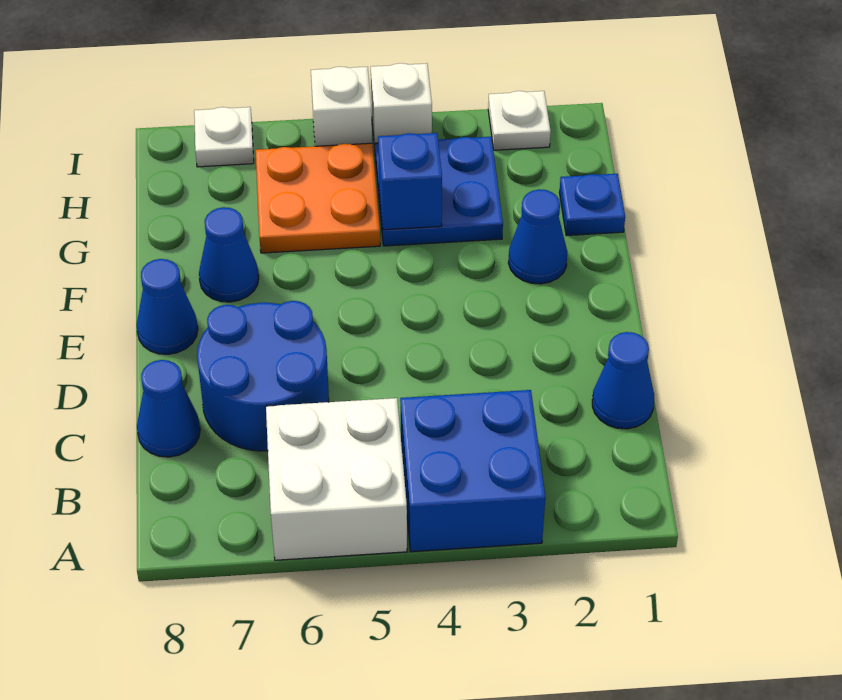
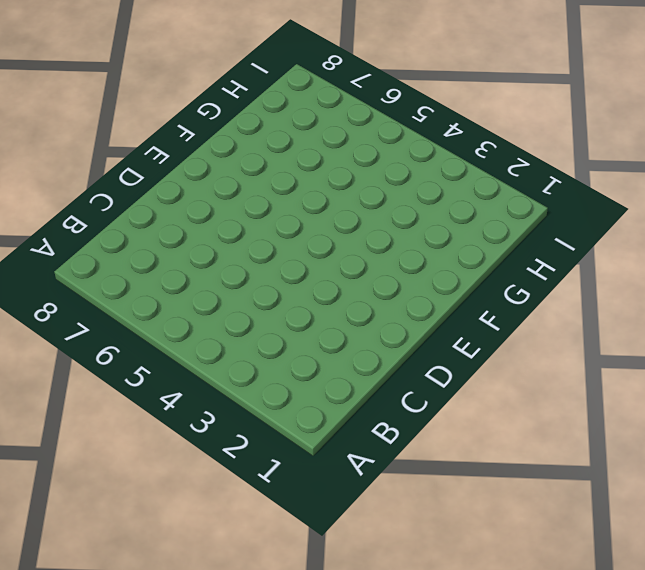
none -> blue brick A3:B4 level 1
none -> white brick A5:B6 level 1
none -> blue cone C1 level 1

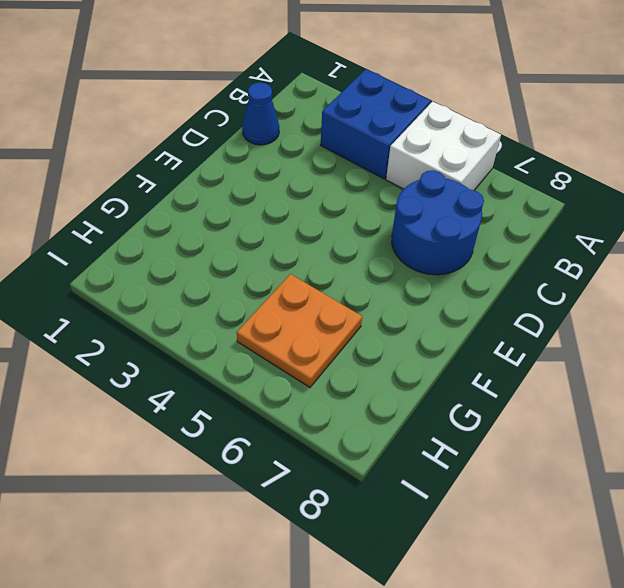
none -> blue cone C8 level 1
none -> blue cone E8 level 1
none -> blue cone F2 level 1

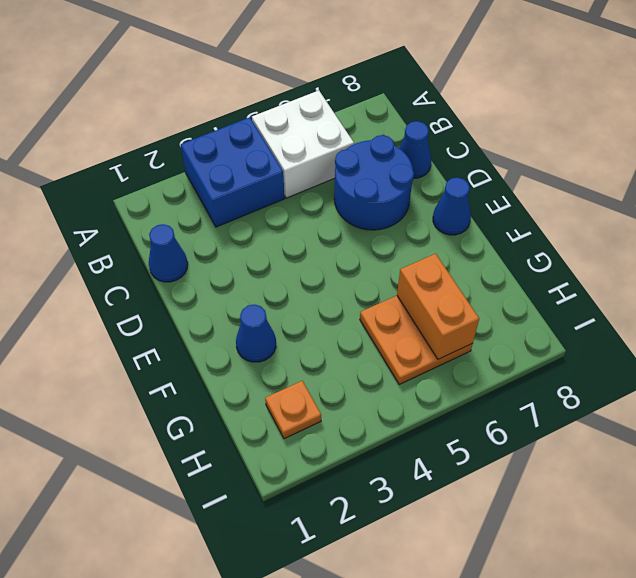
orange brick G6:H6 level 2 -> none
orange plate H2 level 1 -> none
none -> blue cone F7 level 1
none -> blue plate G1 level 1
none -> blue plate G3:H4 level 1

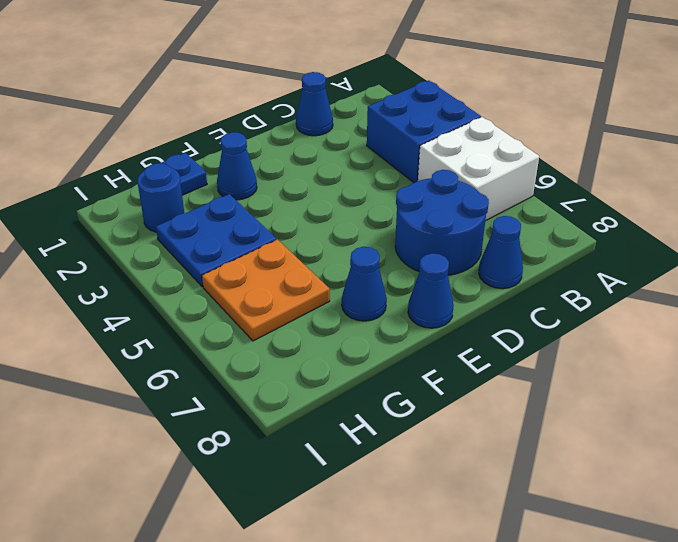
blue round brick H2 level 1 -> none
none -> white plate I2 level 1
none -> white brick I4 level 1
none -> white brick I5 level 1

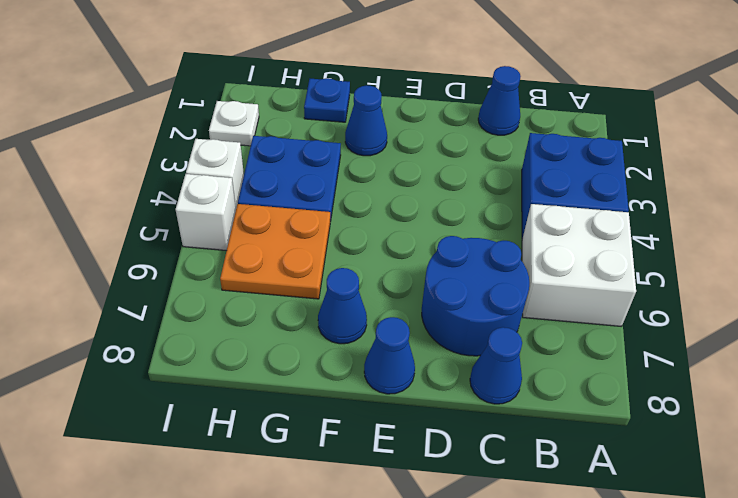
none -> white plate I7 level 1
none -> blue brick G4 level 2

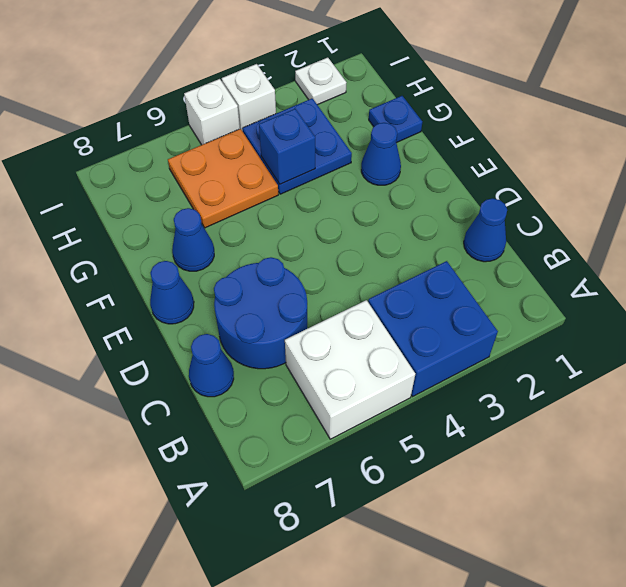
none -> white plate I7 level 1

